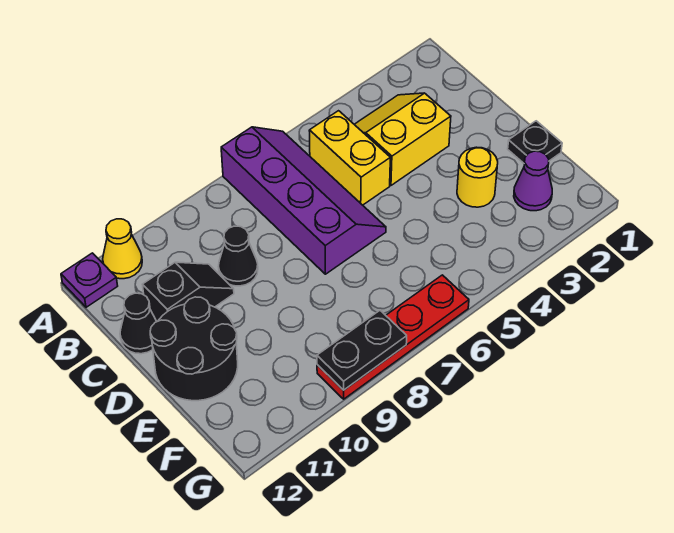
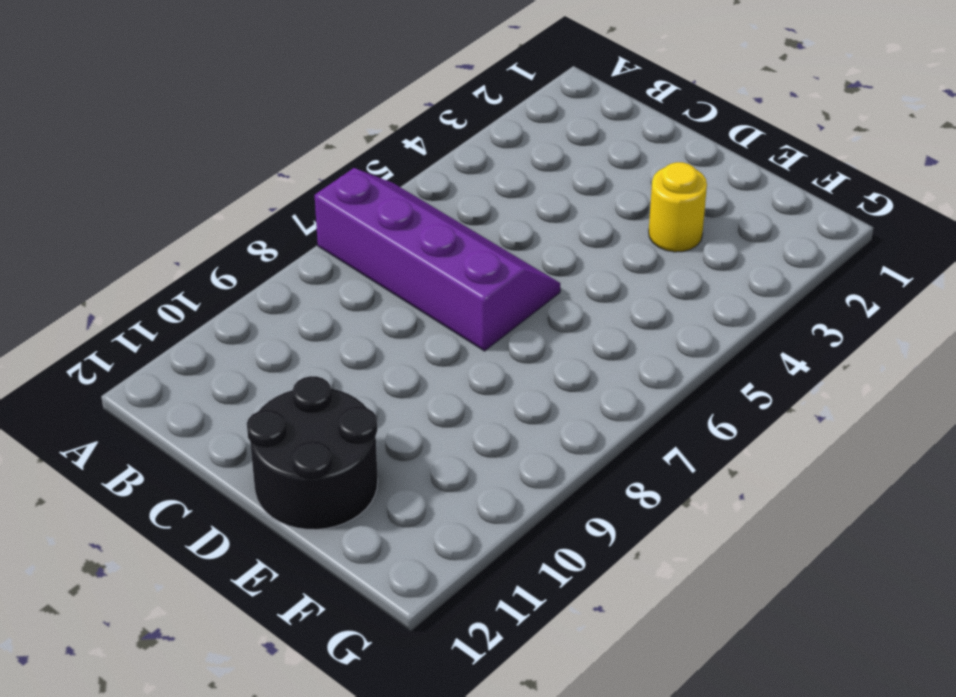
none -> yellow cone A11 level 1
none -> purple plate A12 level 1
none -> yellow slope B3:C4 level 1 top C

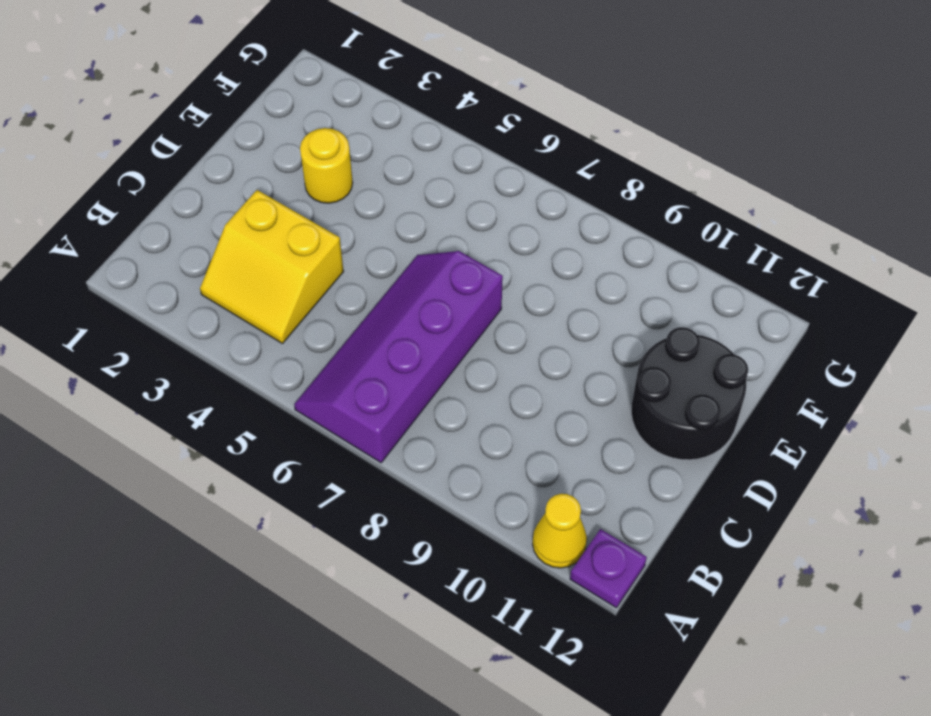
none -> yellow brick B5:C5 level 1
none -> black cone C9 level 1
none -> black slope C10:C11 level 1 top 11

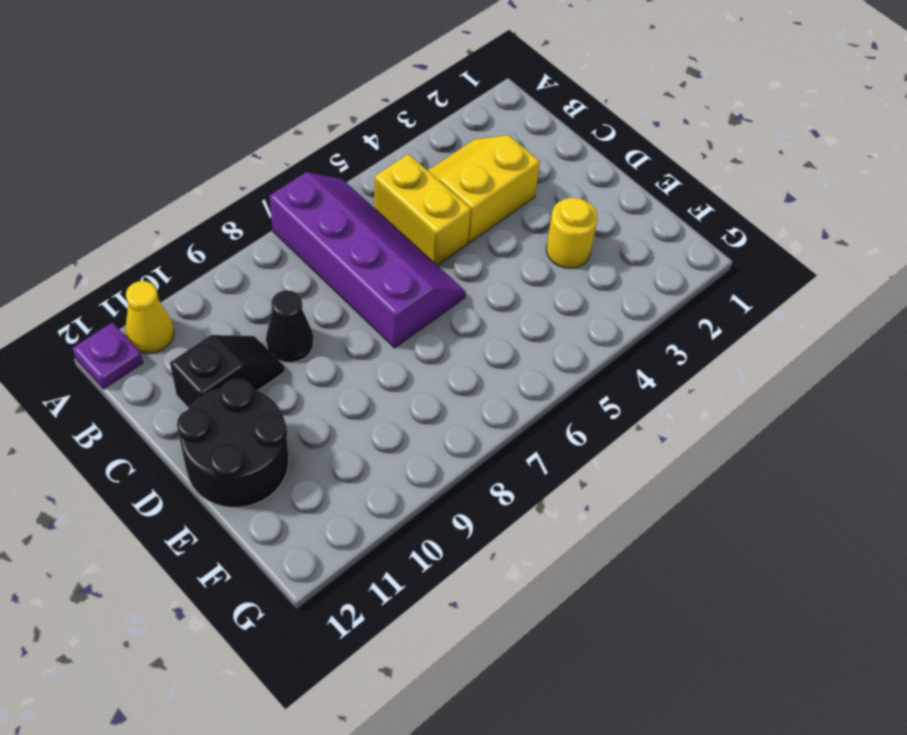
none -> black cone C12 level 1
none -> black plate E1 level 1
none -> purple cone F2 level 1

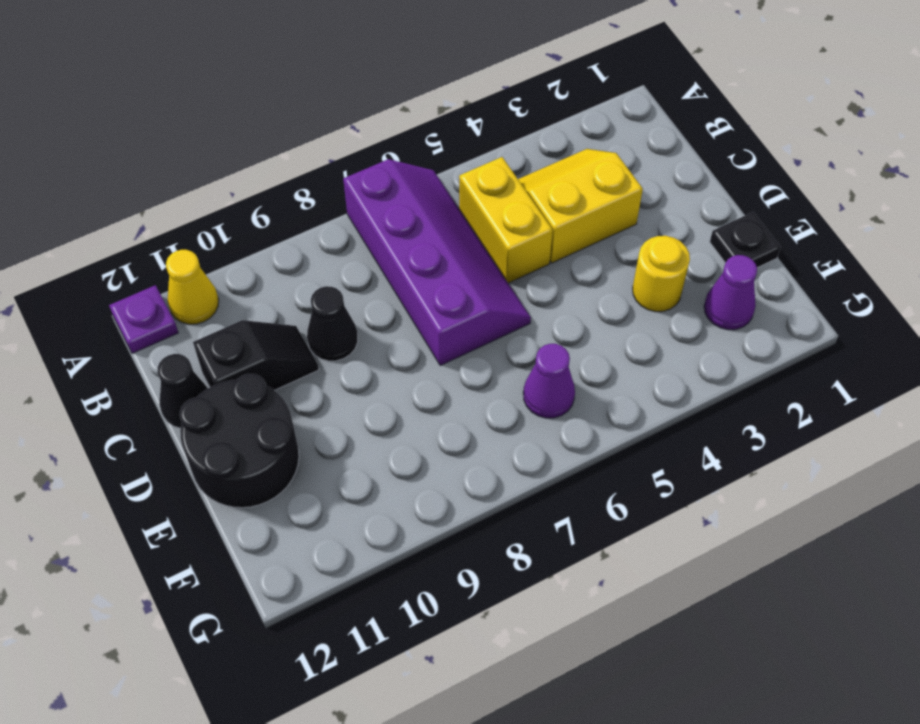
purple cone F6 level 1 -> none
none -> red plate G6:G9 level 1
none -> black plate G8:G9 level 2

